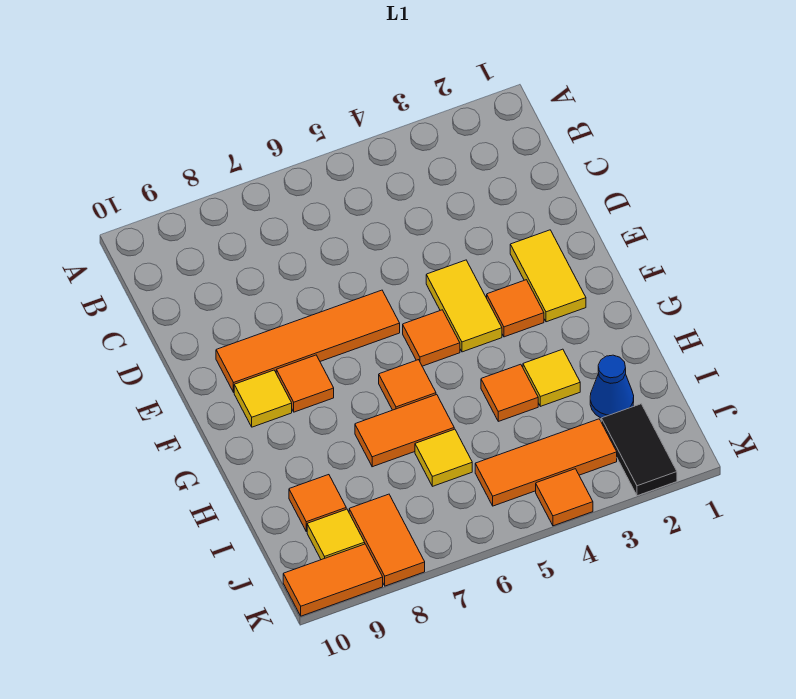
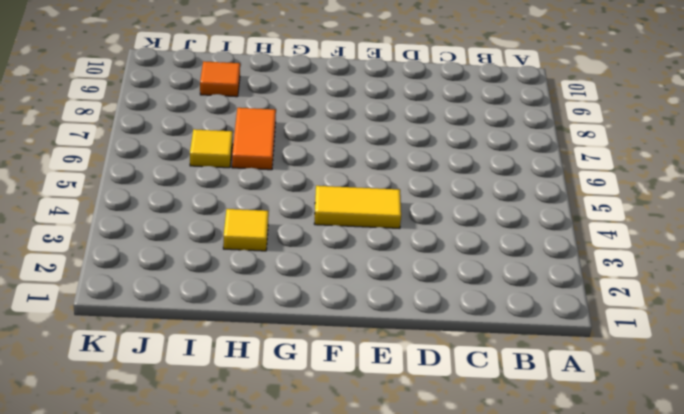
none -> yellow tile E2:F2 level 1
none -> orange tile E6:E9 level 1
none -> orange tile F3 level 1

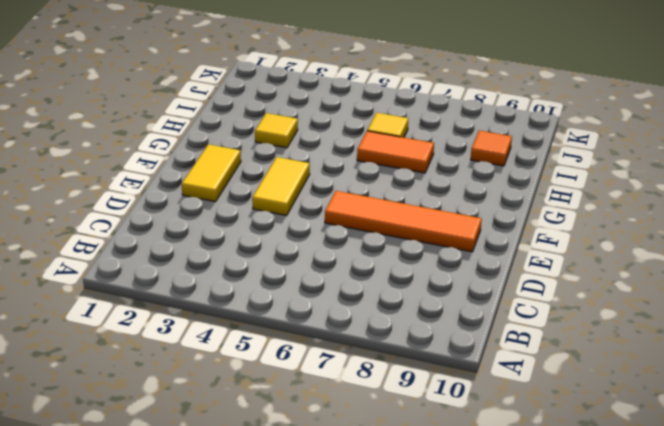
none -> orange tile F3 level 1
none -> orange tile F5 level 1
none -> orange tile F8 level 1

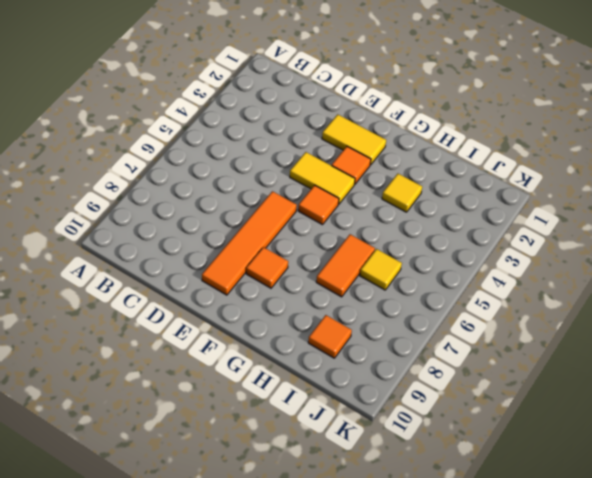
none -> yellow tile F9 level 1
none -> orange tile G6 level 1
none -> orange tile H4 level 1

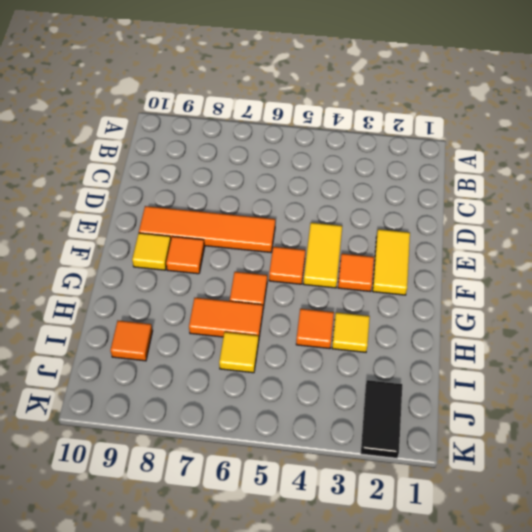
none -> blue cone I2 level 1
none -> orange tile J3:J5 level 1
none -> orange tile J8:K8 level 1

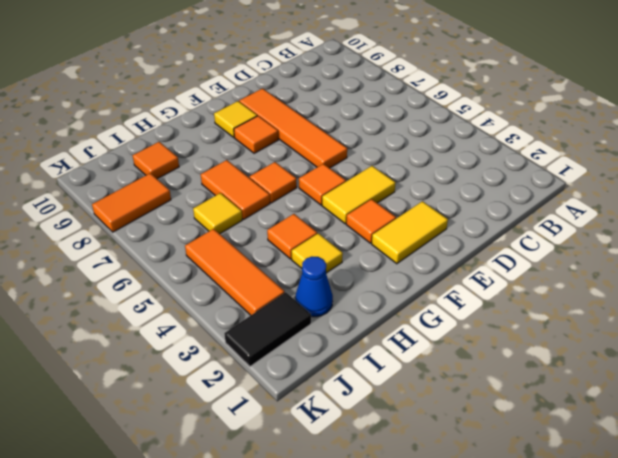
none -> yellow tile J9 level 1
none -> orange tile K4 level 1
none -> orange tile K9:K10 level 1

